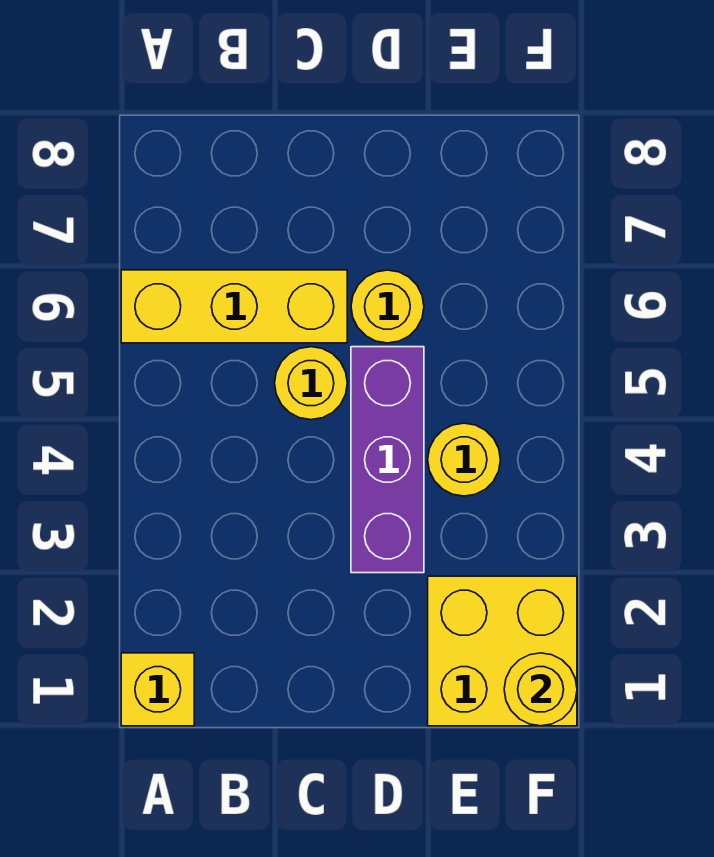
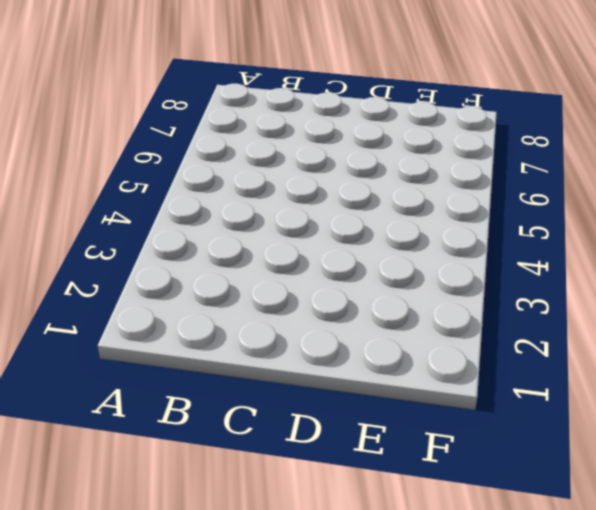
none -> yellow brick A1 level 1
none -> yellow brick A6:C6 level 1

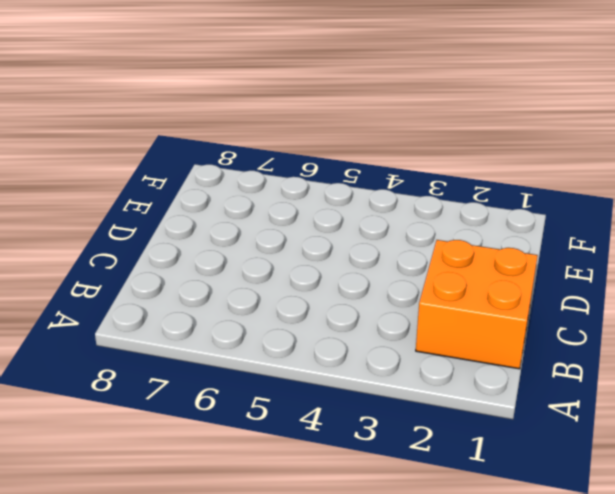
orange brick B1:C2 level 1 -> none
none -> yellow brick A1 level 1
none -> yellow brick A6:C6 level 1

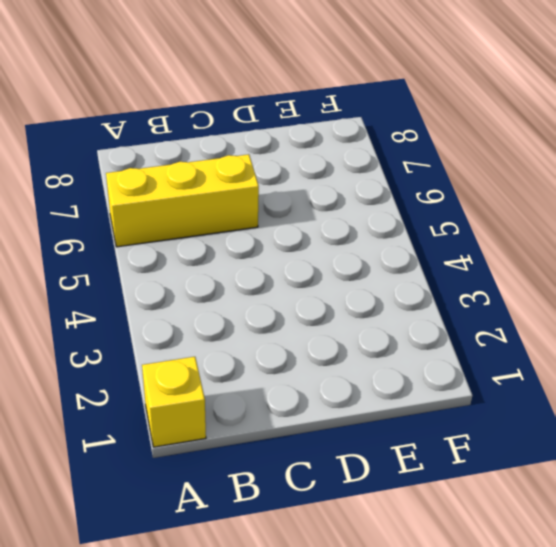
none -> yellow round brick C5 level 1
none -> purple brick D3:D5 level 1

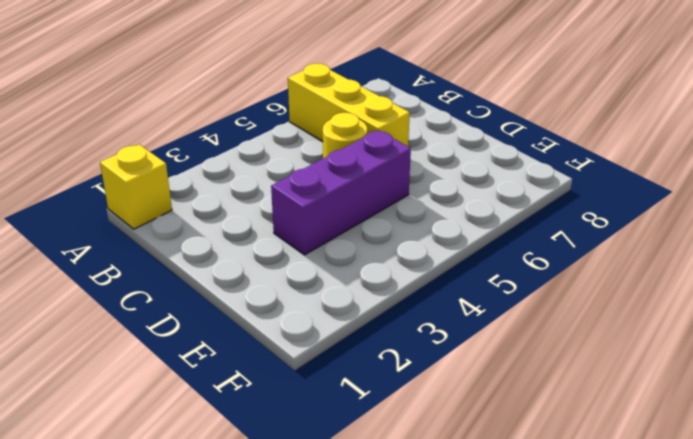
none -> yellow round brick D6 level 1
none -> yellow brick E1:F2 level 1

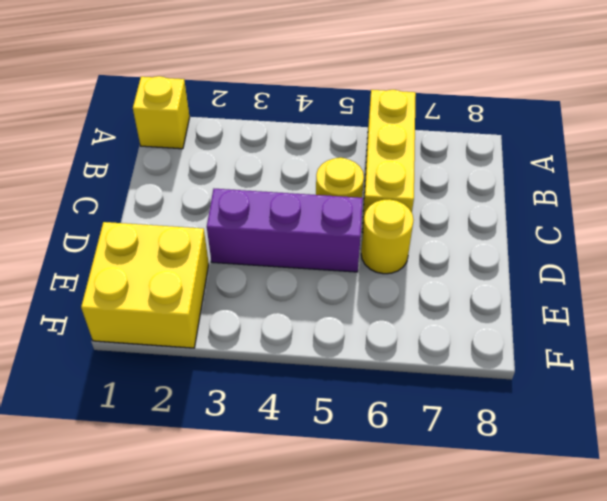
none -> yellow round brick E4 level 1
none -> yellow round brick F1 level 2

